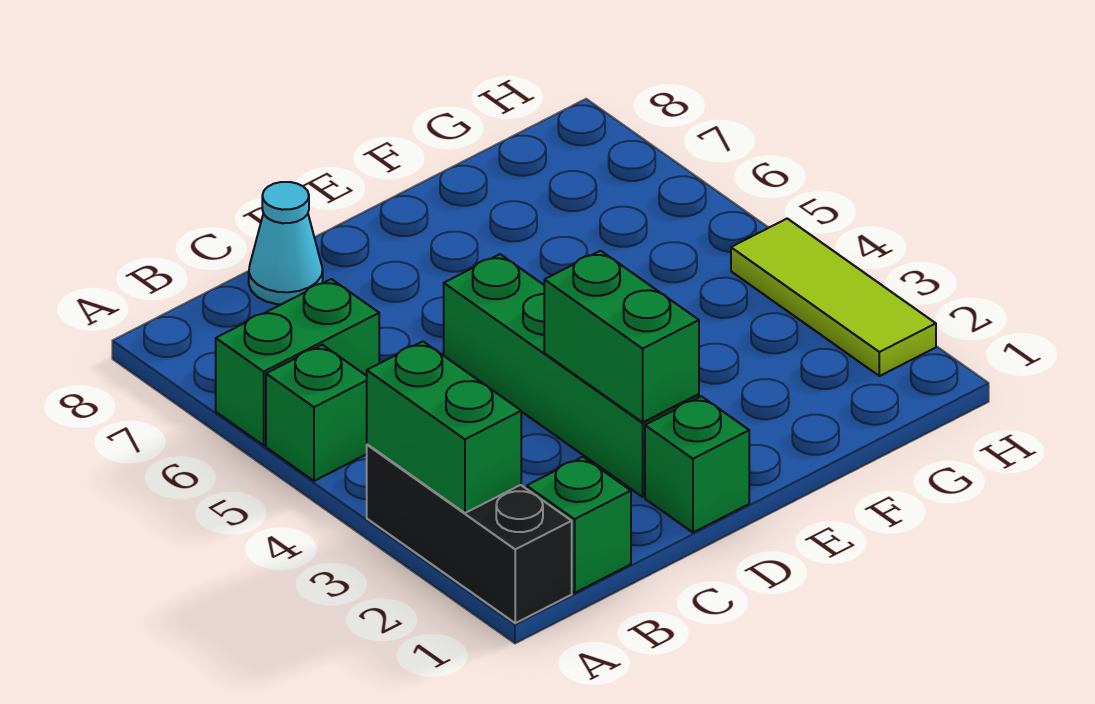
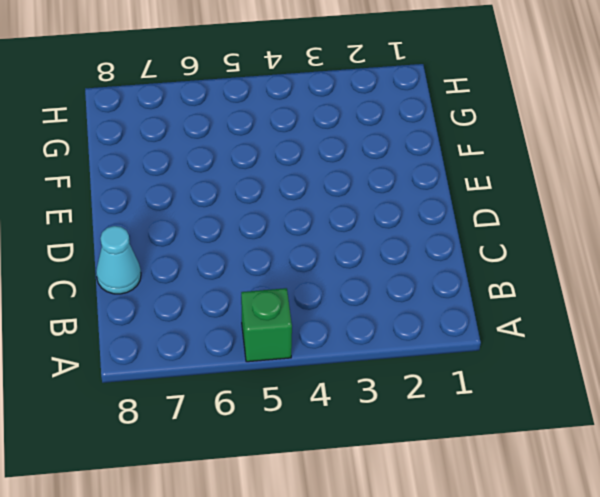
none -> black brick A1:A3 level 1
none -> green brick A6:B6 level 1

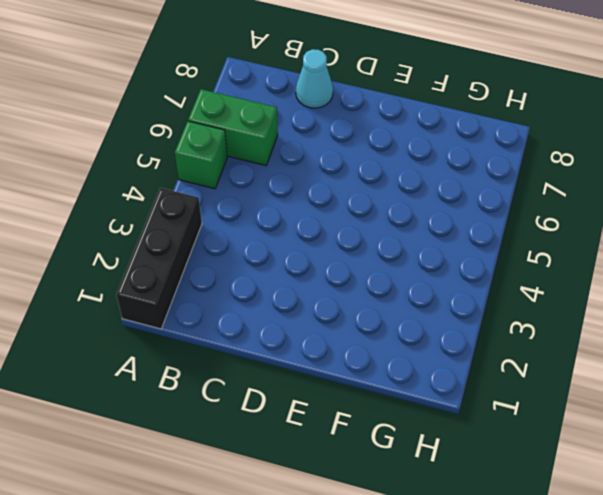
none -> green brick B1 level 1
none -> green brick D1 level 1

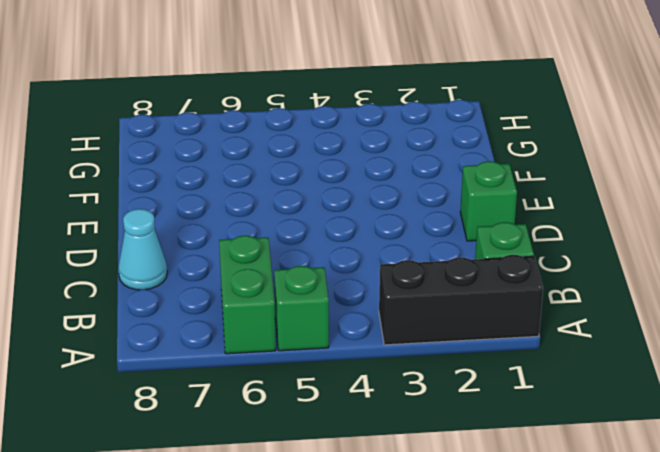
none -> green brick D2:D5 level 1
none -> lime tile H2:H4 level 1

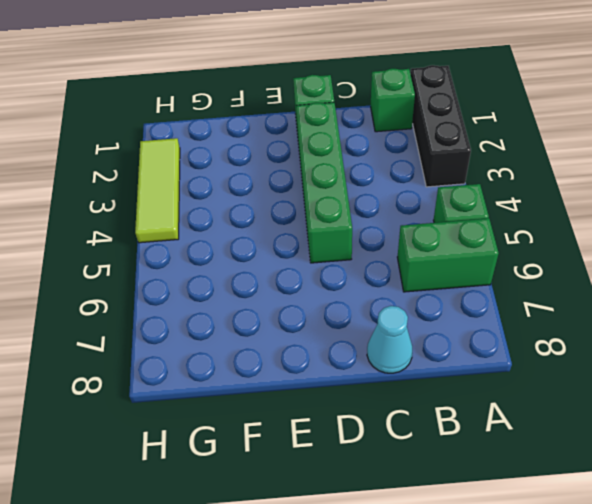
none -> green brick A2:A3 level 2
none -> green brick D2:D3 level 2

